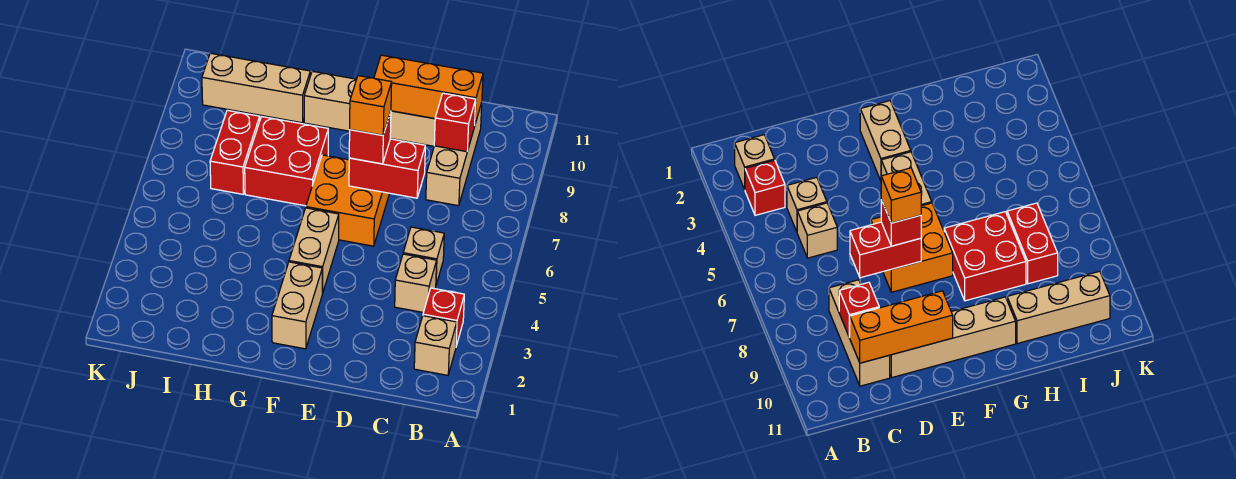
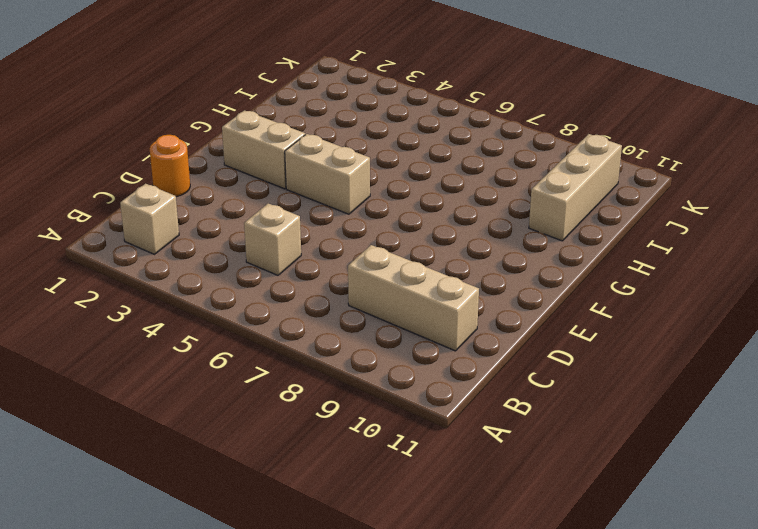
orange round brick D1 level 1 -> none
none -> red brick B3 level 1
none -> tan brick C4 level 1
none -> tan brick D10:G10 level 1

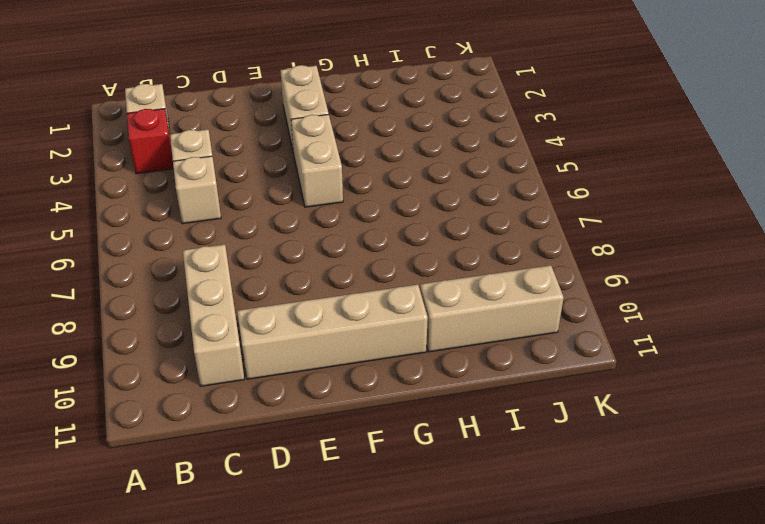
none -> orange brick E6:F7 level 1
none -> red brick G7:H8 level 1
none -> red brick I7:I8 level 1

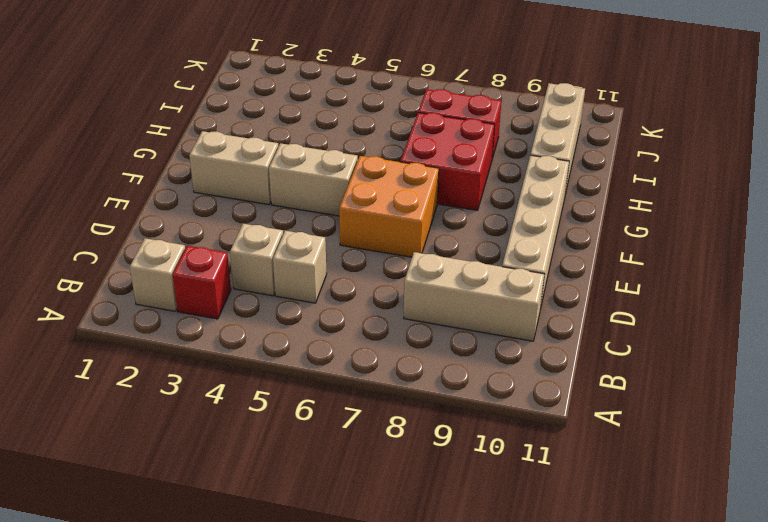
none -> red brick C9 level 2
none -> orange brick C10:E10 level 2
none -> red brick D7:E7 level 2

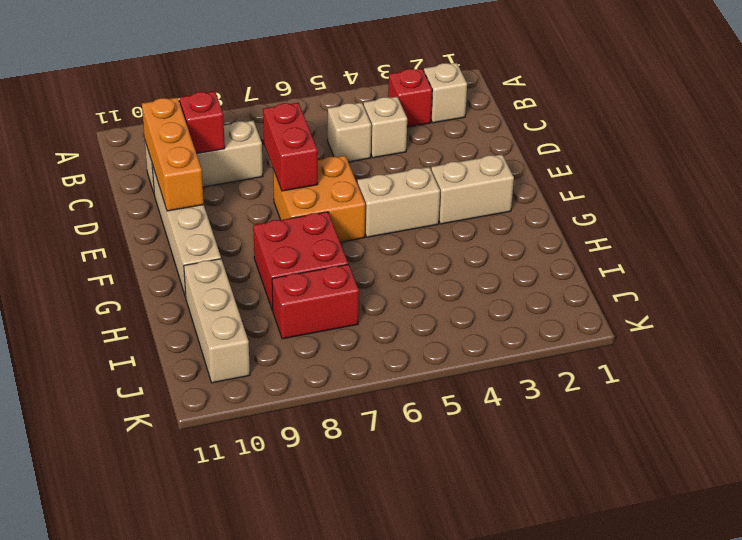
none -> red brick E7 level 3
none -> orange brick E7 level 4

